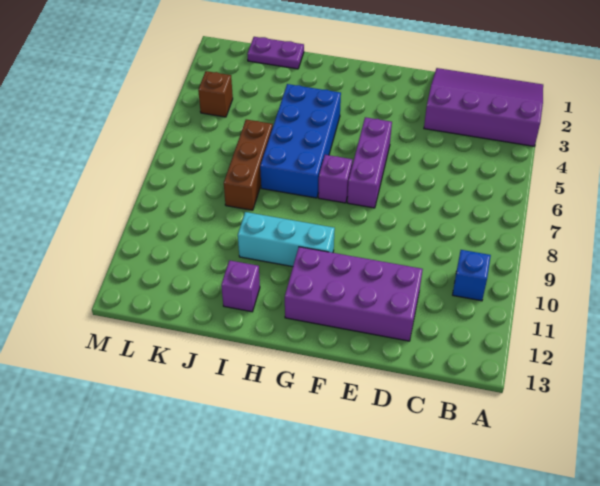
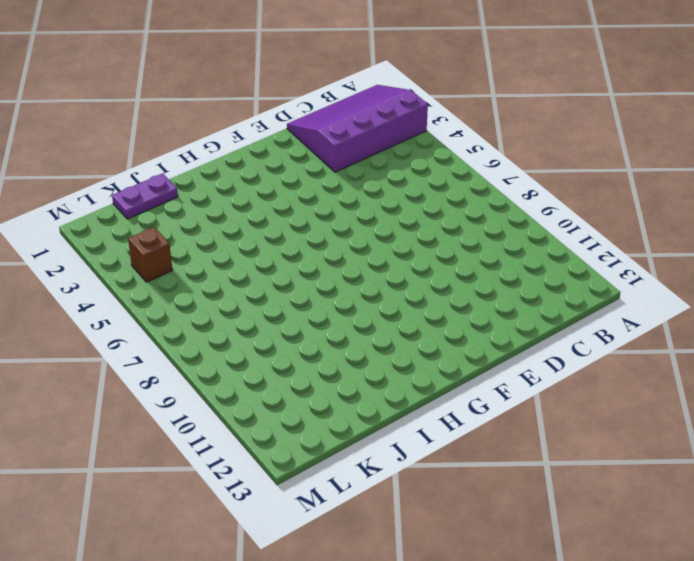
none -> blue brick B10 level 1
none -> purple brick D11:G12 level 1

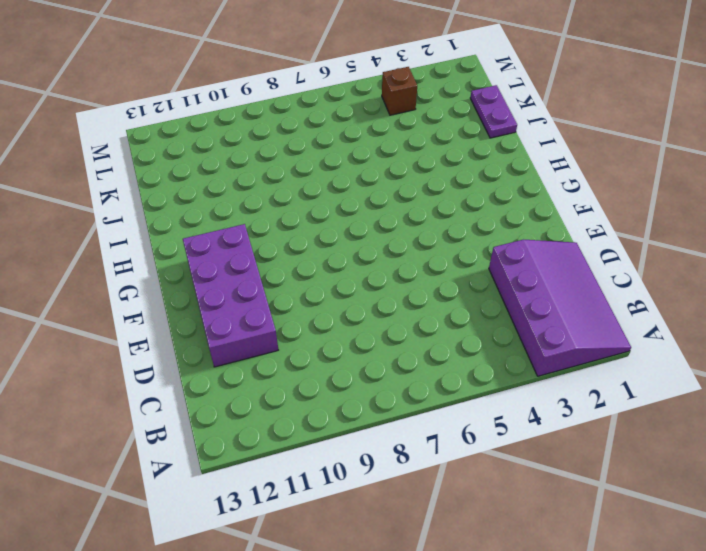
none -> blue brick B10 level 1
none -> purple brick F5:F7 level 1

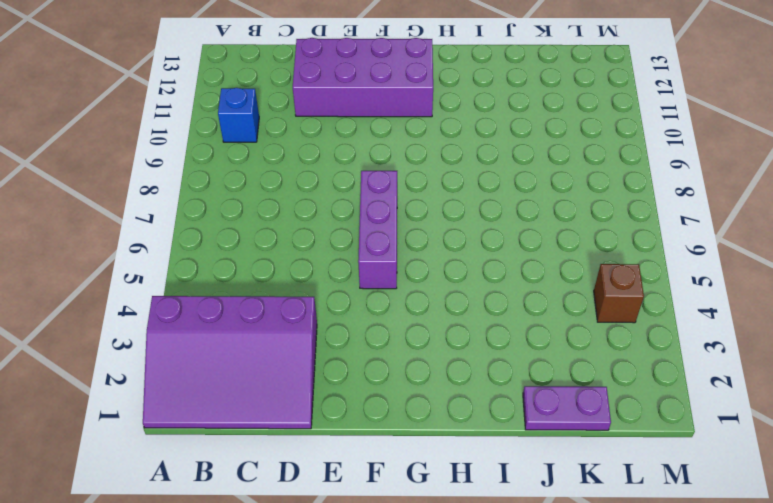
none -> purple brick G7 level 1
none -> cyan brick G10:I10 level 1

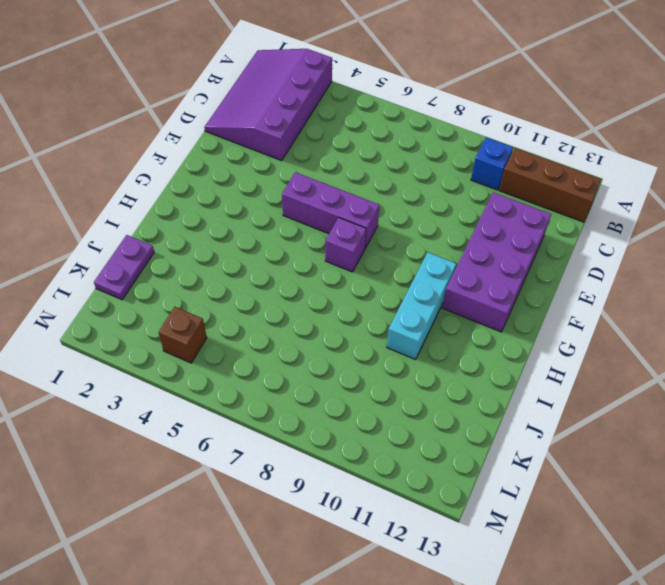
brown brick B11:B13 level 1 -> brown brick J6:J8 level 1
none -> blue brick H4:I7 level 1
none -> purple brick I12 level 1

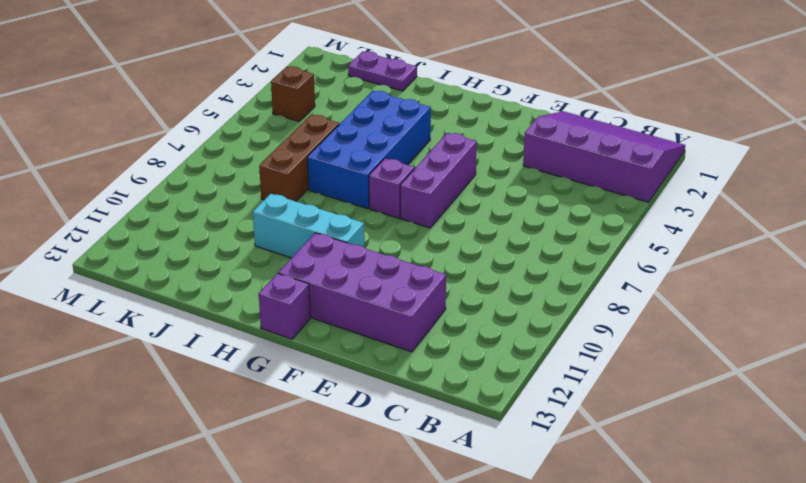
purple brick G13 level 1 -> purple brick I12 level 1
none -> blue brick B10 level 1

